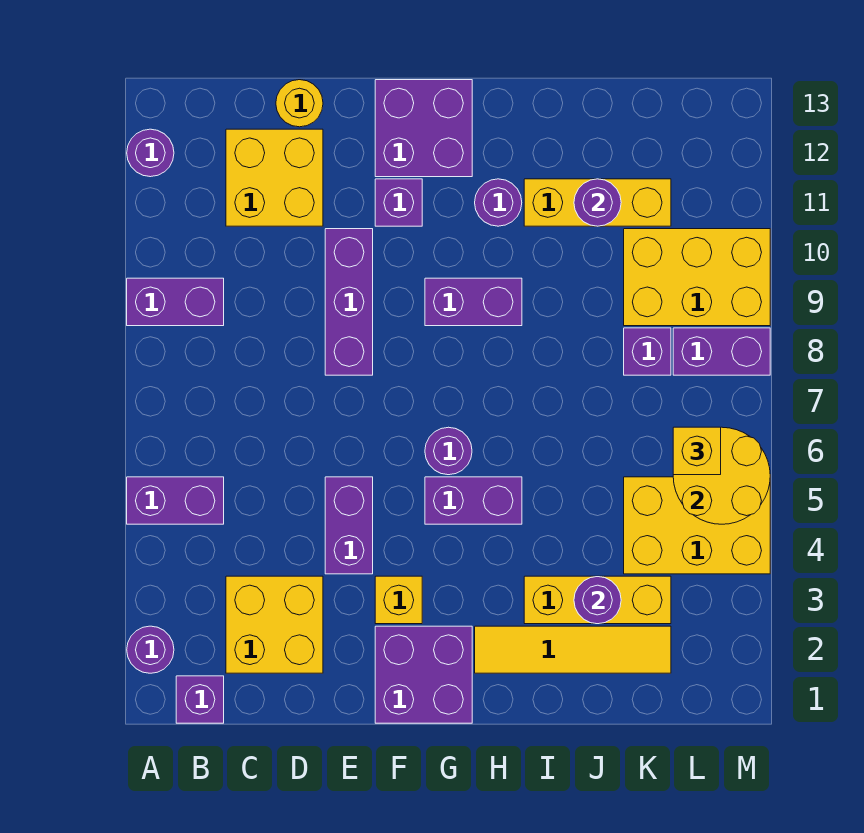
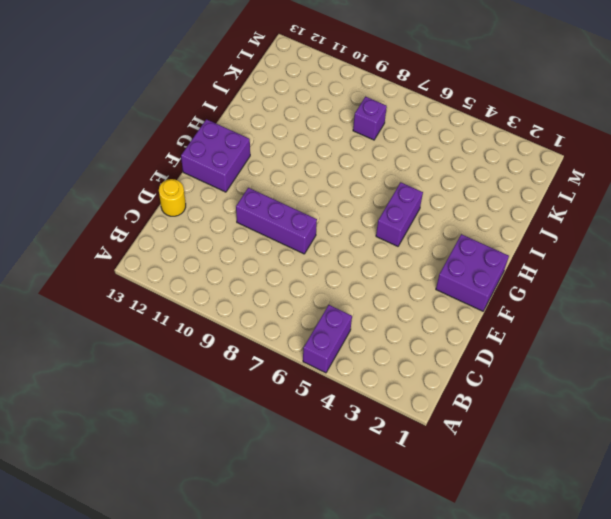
none -> purple round brick A2 level 1
none -> purple brick A9:B9 level 1
none -> purple round brick A12 level 1

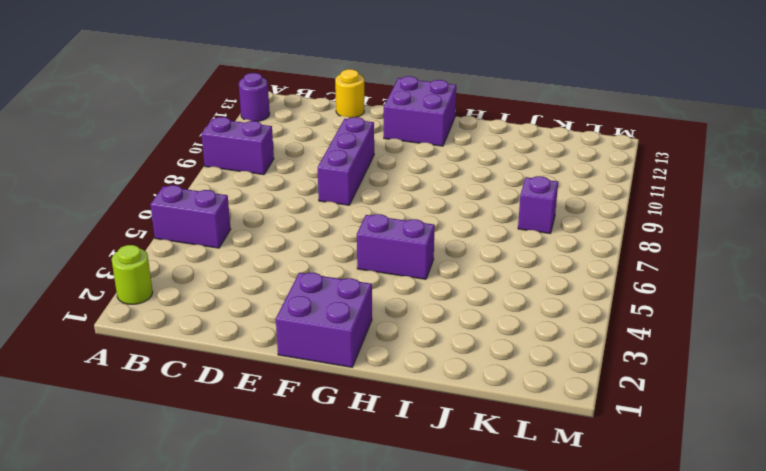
lime round brick A2 level 1 -> purple round brick A2 level 1
none -> purple brick B1 level 1
none -> yellow brick C2:D3 level 1
none -> yellow brick C11:D12 level 1

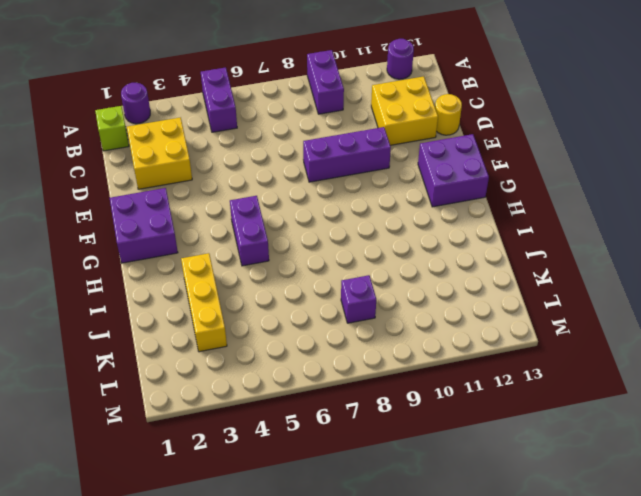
lime brick B1 level 1 -> purple brick B1 level 1
none -> purple brick E4:E5 level 1
none -> yellow brick F3 level 1
none -> purple brick F11 level 1

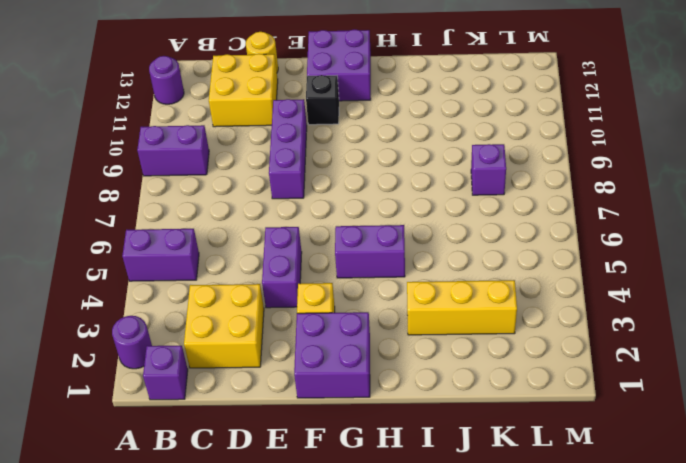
black brick F11 level 1 -> purple brick F11 level 1
none -> purple round brick G6 level 1
none -> purple brick G9:H9 level 1
none -> yellow tile H2:K2 level 1

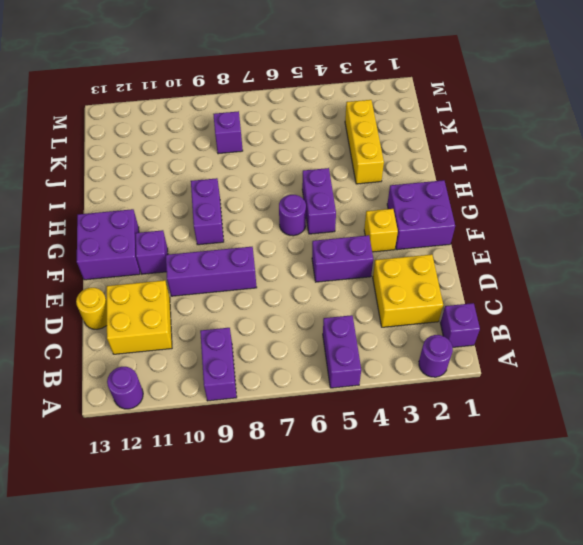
none -> yellow tile H2:K2 level 1
none -> purple round brick H11 level 1
none -> yellow brick I11:K11 level 1

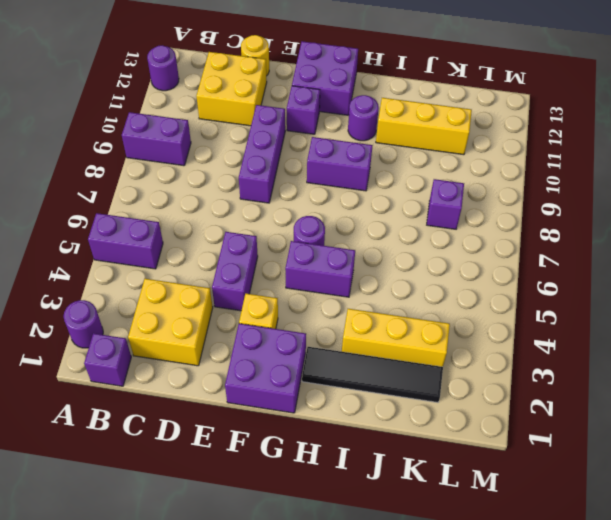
black tile H2:K2 level 1 -> yellow tile H2:K2 level 1
none -> yellow brick K4:M5 level 1
none -> yellow brick K9:M10 level 1
none -> purple brick L8:M8 level 1

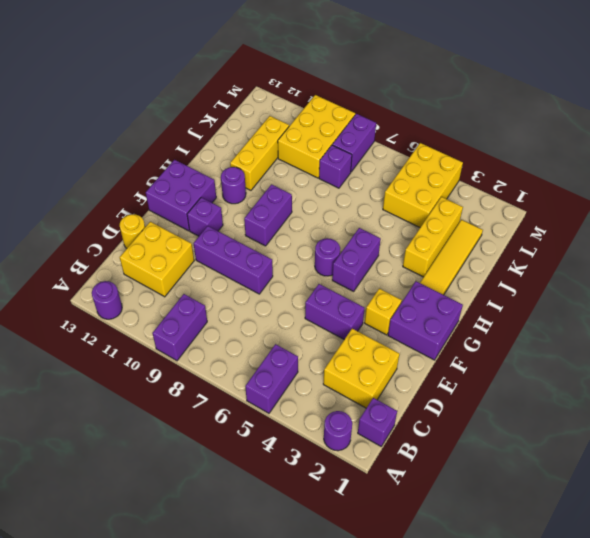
none -> purple round brick J3 level 2
none -> purple round brick J11 level 2
none -> yellow round brick L5:M6 level 2

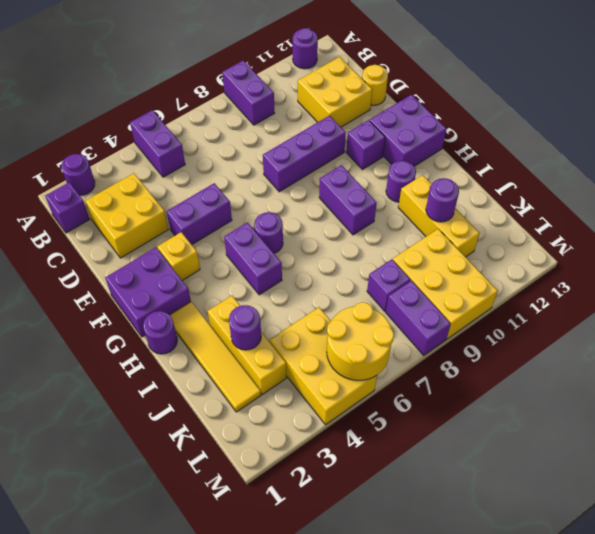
purple round brick H1 level 1 -> none
none -> yellow brick L6 level 3

